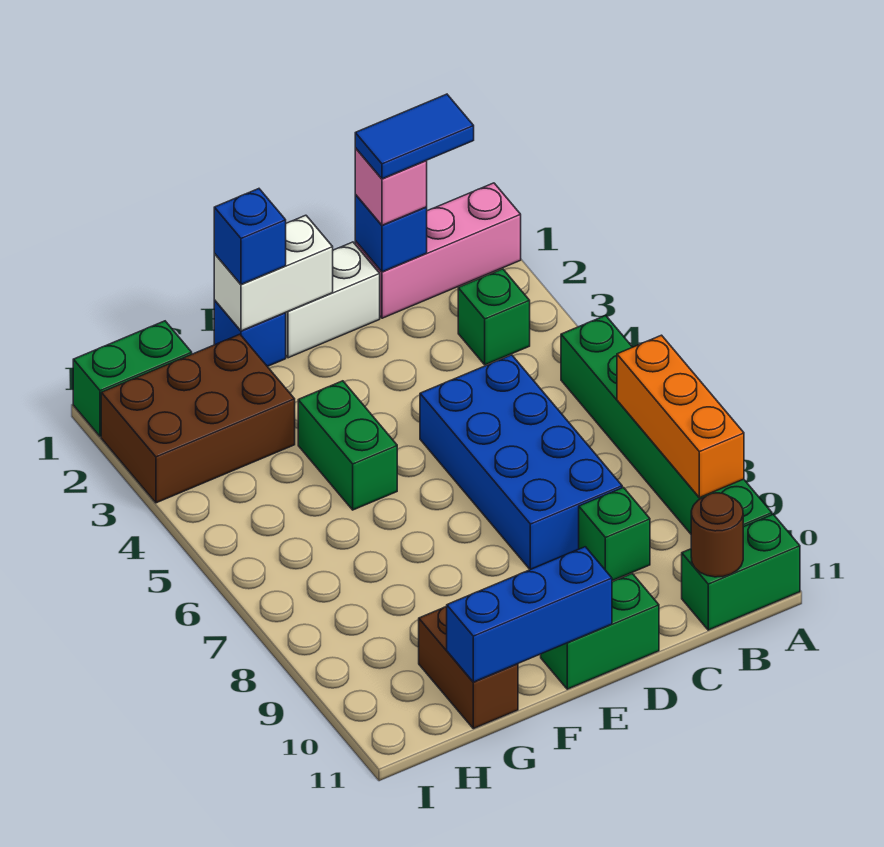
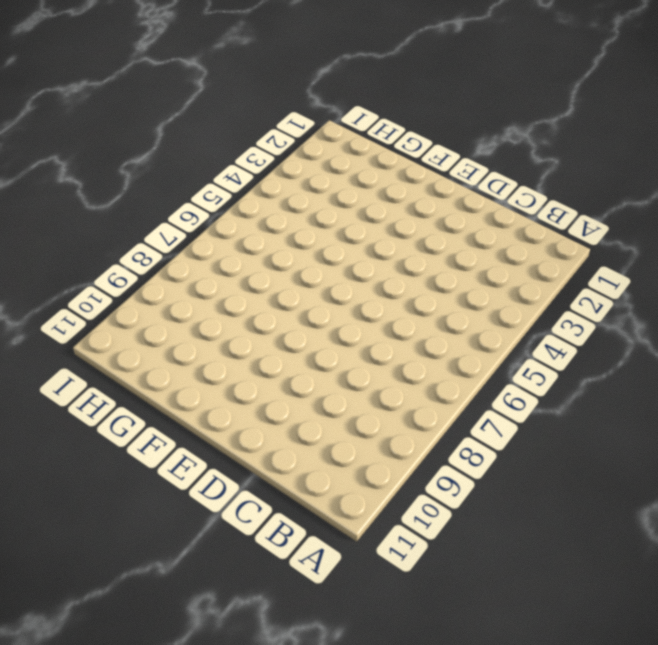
none -> pink brick A1:C1 level 1
none -> green brick A5:A10 level 1
none -> green brick A11:B11 level 1

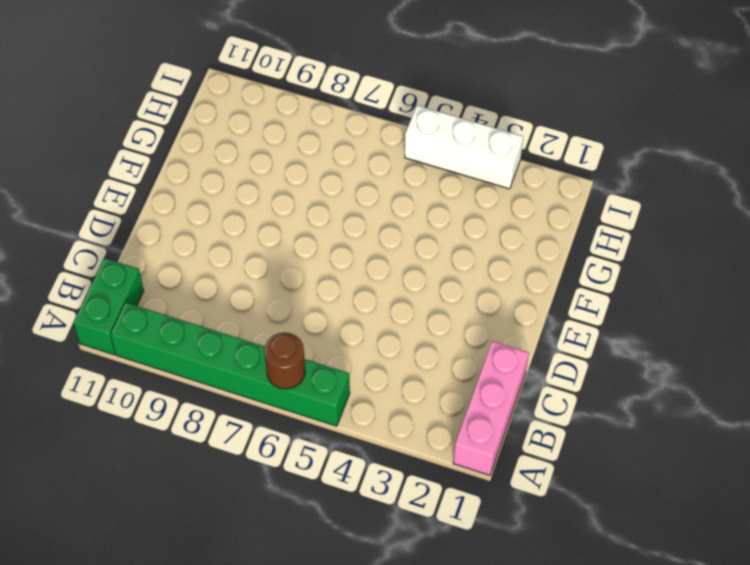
brown round brick A6 level 2 -> brown round brick B11 level 2
white brick I3:I5 level 1 -> brown brick G2:I3 level 1
none -> green brick B3 level 1
none -> blue brick C5:D8 level 1
none -> green brick C9 level 1

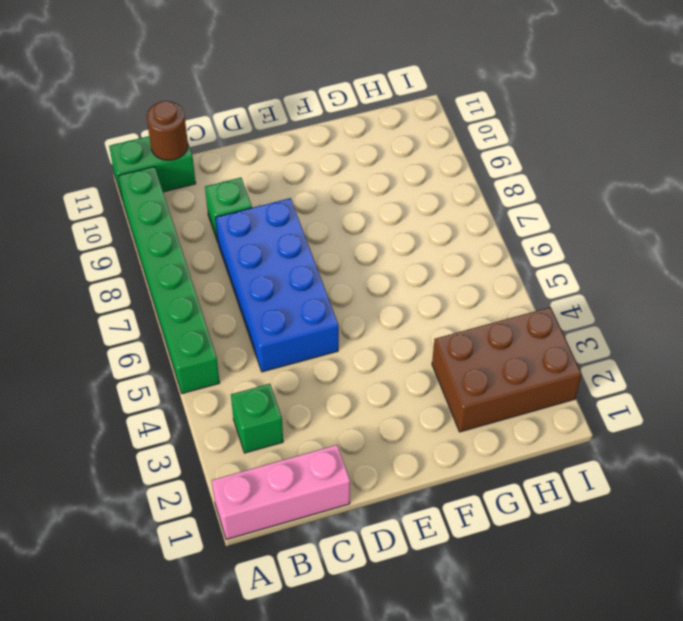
none -> white brick D1:E1 level 1
none -> green brick D11:E11 level 1
none -> blue brick F1 level 1

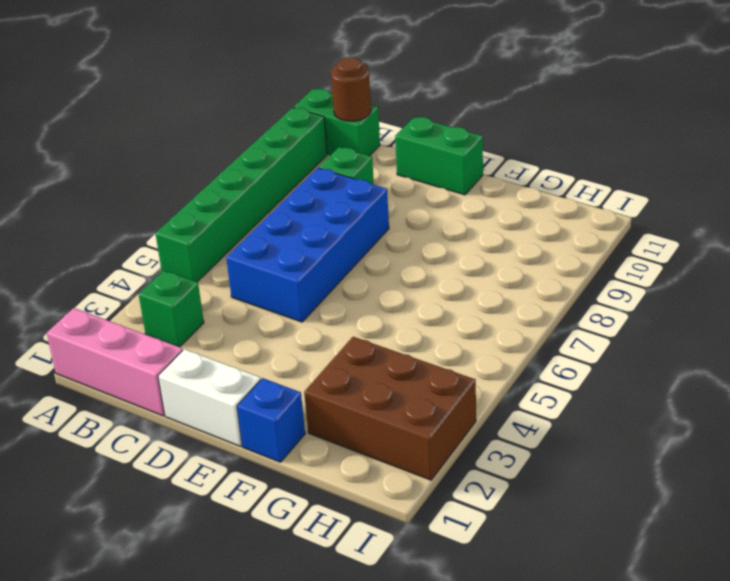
none -> green brick F4:F5 level 1
none -> brown brick G10:G11 level 1
none -> green brick H1:I1 level 1

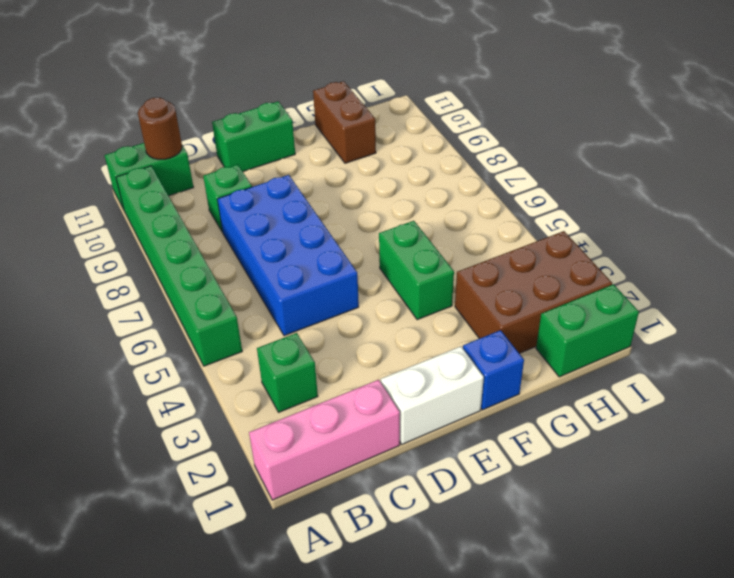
none -> orange brick A7:A9 level 2
none -> blue brick C1 level 2
none -> white brick E1:F1 level 2

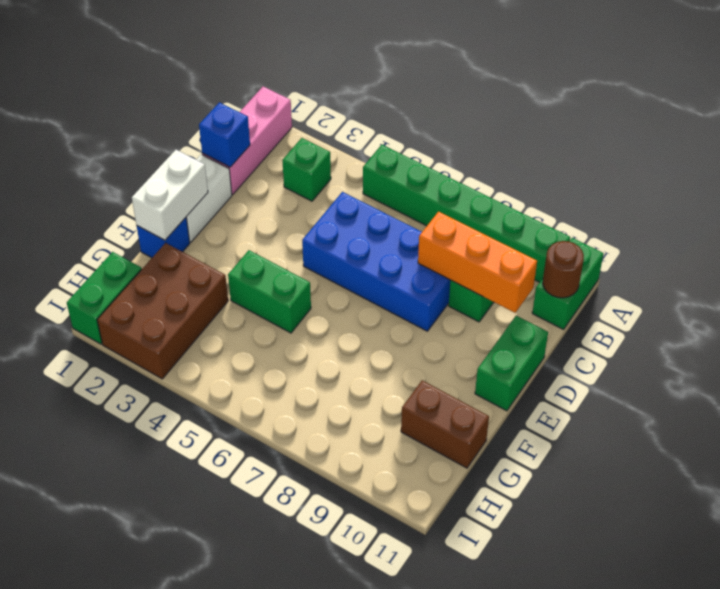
orange brick C8:C10 level 2 -> orange brick A7:A9 level 2
none -> blue brick E11:G11 level 2
none -> pink brick C1 level 3
none -> blue brick F1 level 3

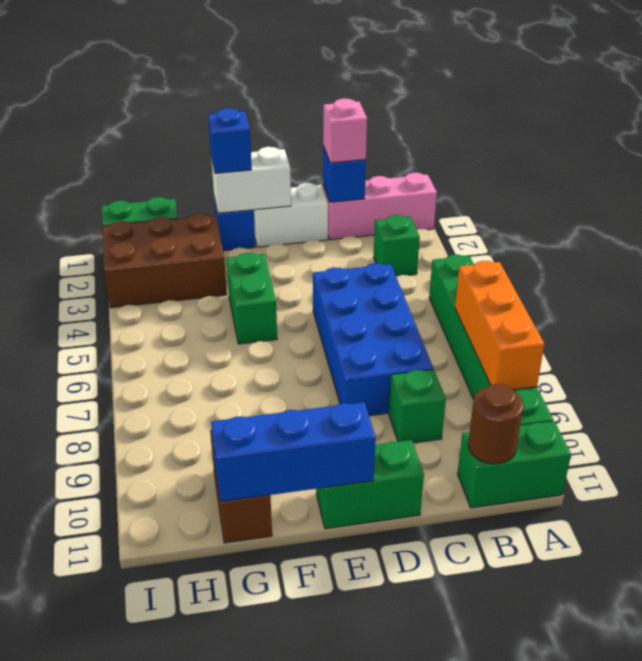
none -> blue tile B1:C1 level 4

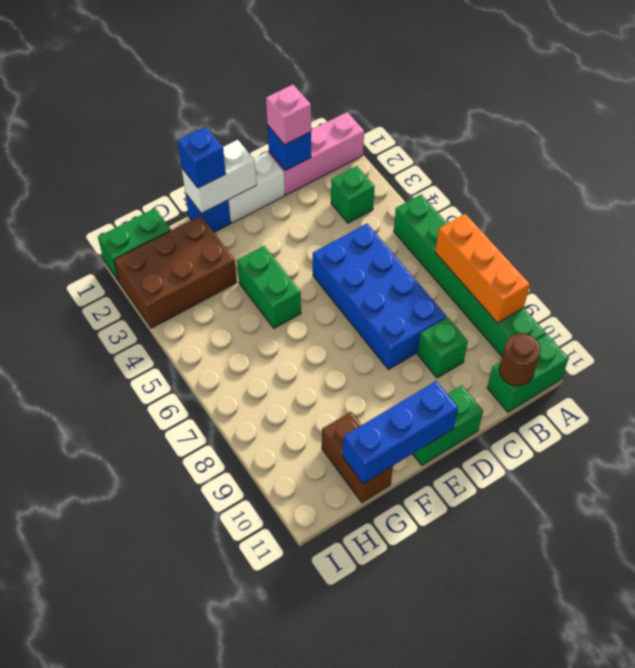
none -> blue tile B1:C1 level 4

